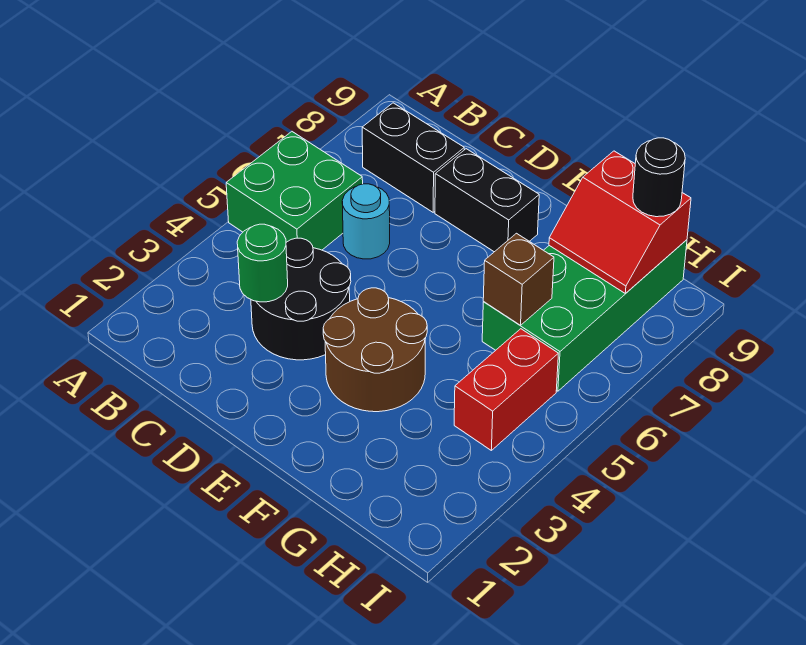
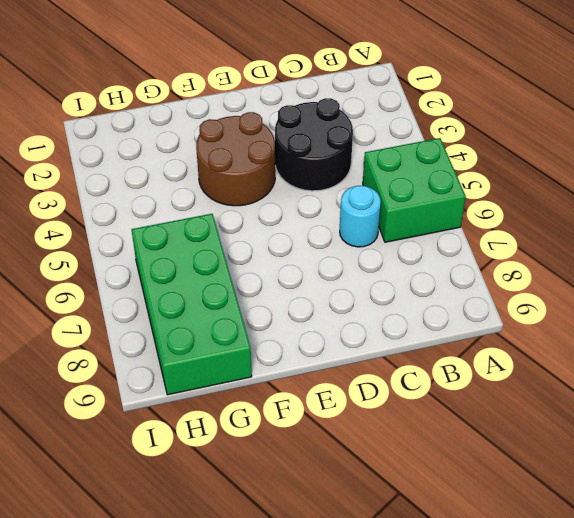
none -> black brick B8:C8 level 1
none -> black brick D8:E8 level 1
none -> red brick H4:H5 level 1

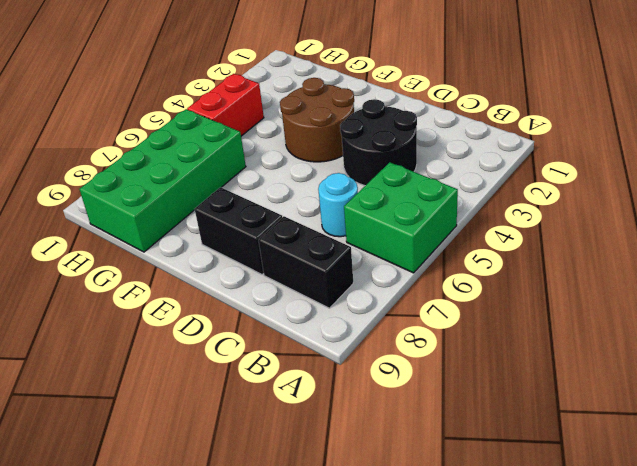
none -> green round brick C3 level 2
none -> brown brick G6 level 2
none -> red slope G8:H9 level 2 top 9

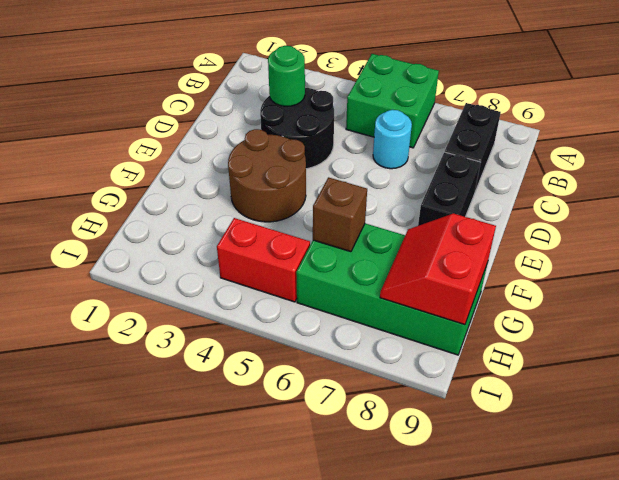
none -> black round brick H9 level 3

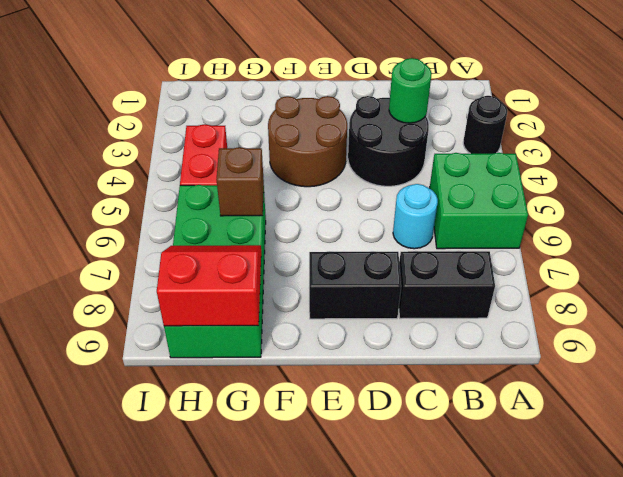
black round brick A3 level 1 -> black round brick H9 level 3

